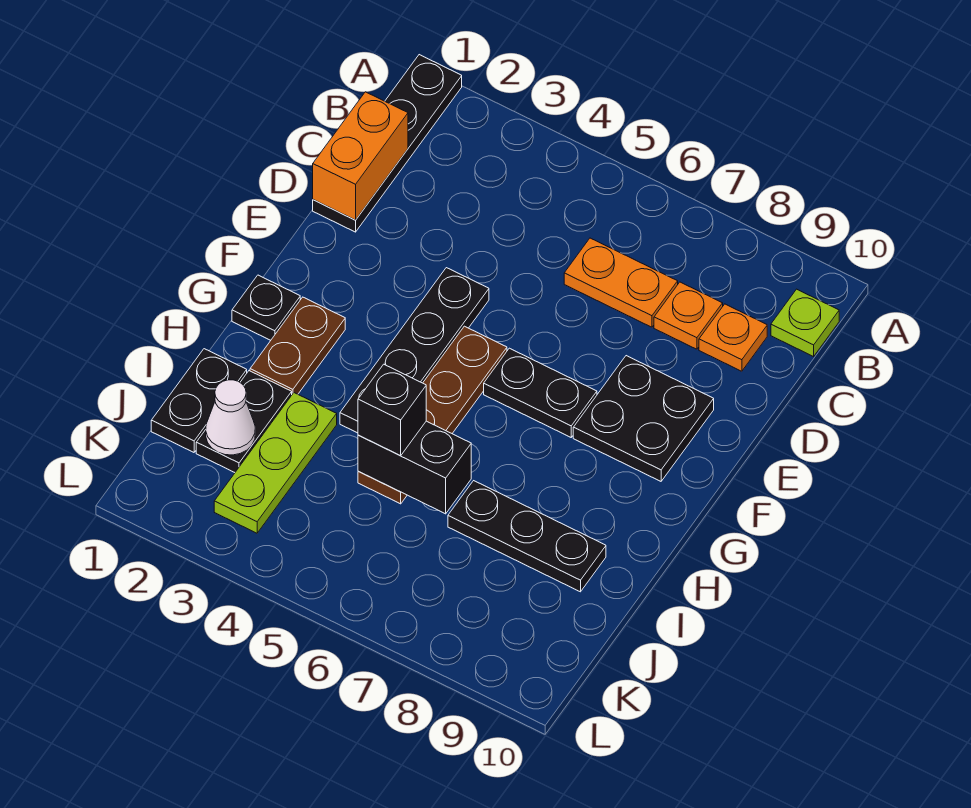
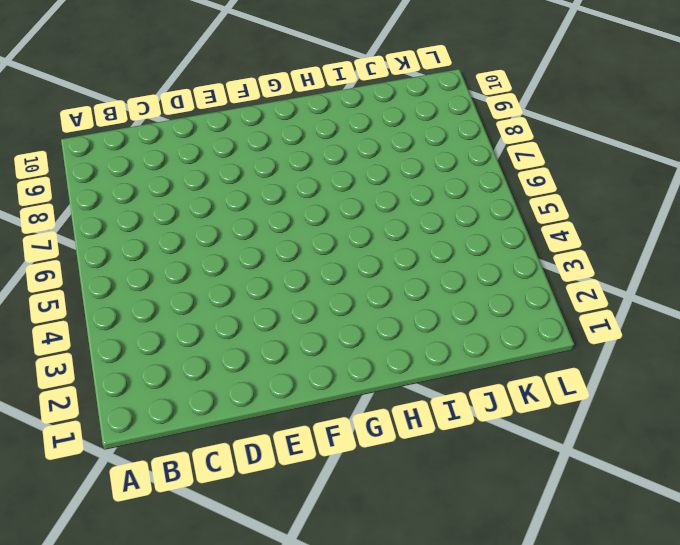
none -> black plate A1:D1 level 1
none -> lime plate B10 level 1
none -> orange plate C6:C7 level 1

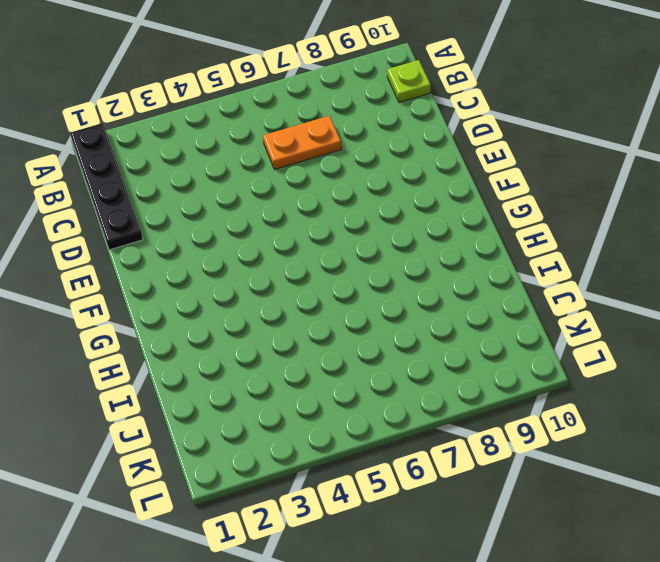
none -> orange plate C8 level 1
none -> orange plate C9 level 1
none -> black plate E4:H4 level 1

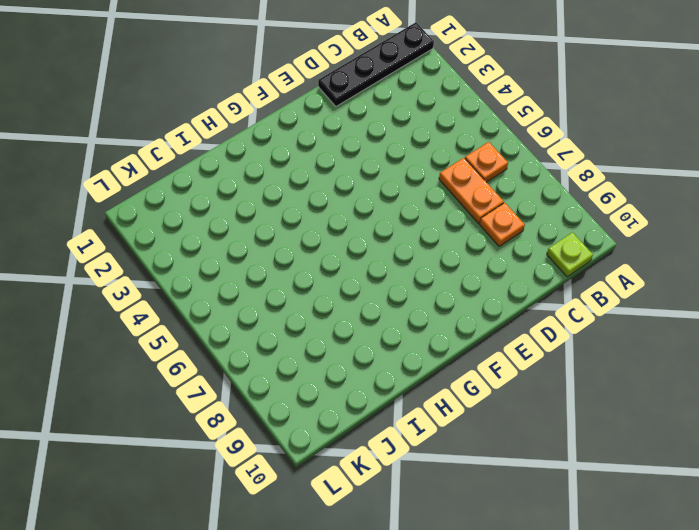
orange plate B6 level 1 -> orange plate C9 level 1
none -> black plate E4:H4 level 1
none -> black plate E8:F9 level 1
none -> brown plate F5:I5 level 1

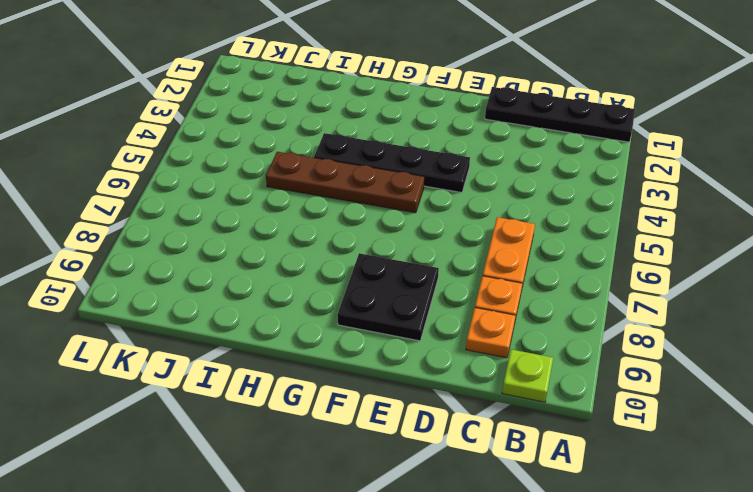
none -> black plate F6:F7 level 1
none -> black plate G1 level 1
none -> brown plate G2:H2 level 1

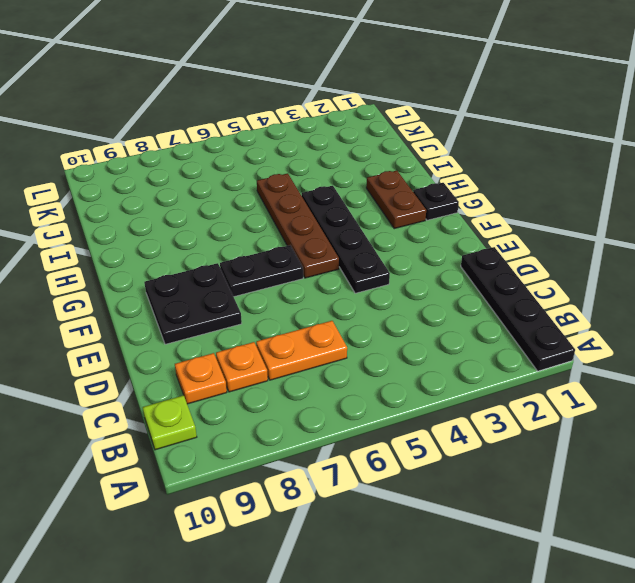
none -> black plate I1:J1 level 1
none -> black plate I2:J2 level 1
none -> lime plate I3:K3 level 1

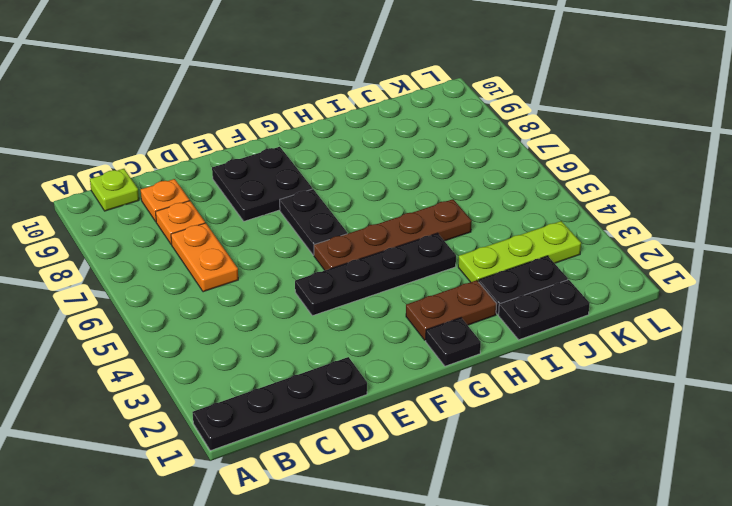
none -> black plate I7:I9 level 1
none -> orange brick C1:D1 level 2
none -> black brick I5:I6 level 2

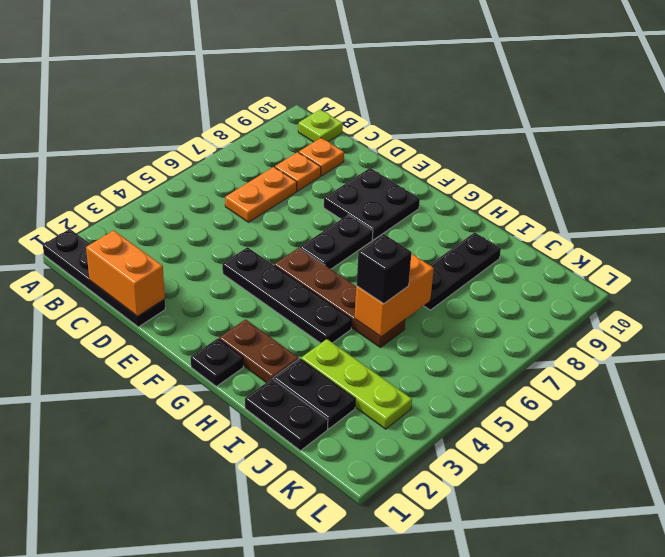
orange brick I5:I6 level 2 -> black brick I5:I6 level 2
none -> white cone J2 level 2

